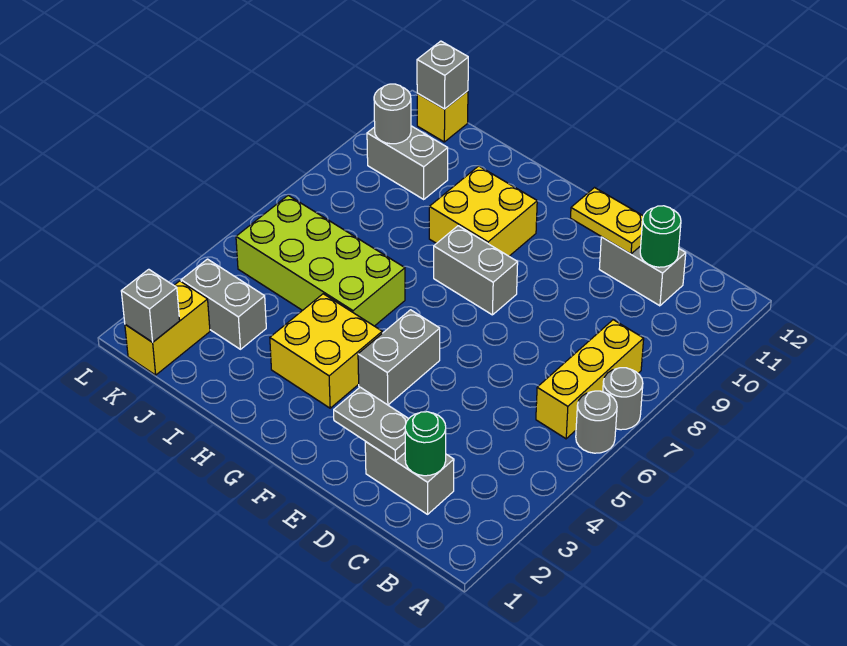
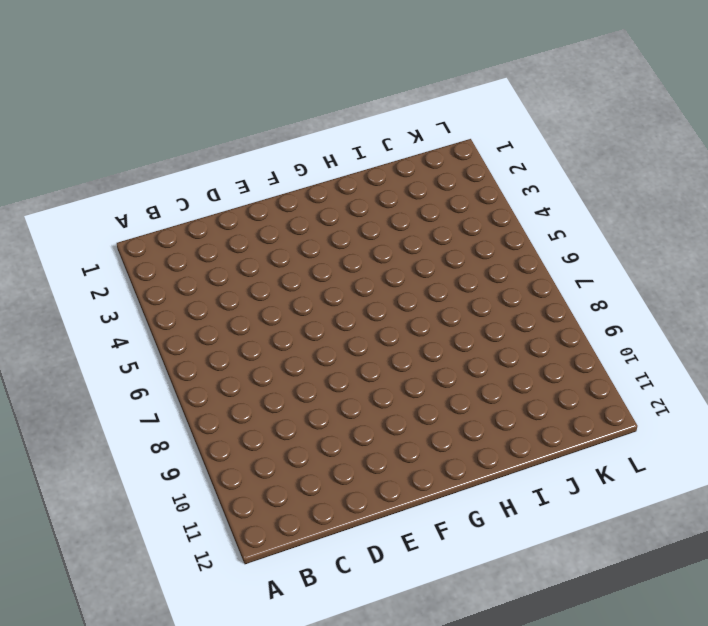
none -> grey round brick A6 level 1
none -> grey round brick A7 level 1
none -> yellow brick B6:B8 level 1

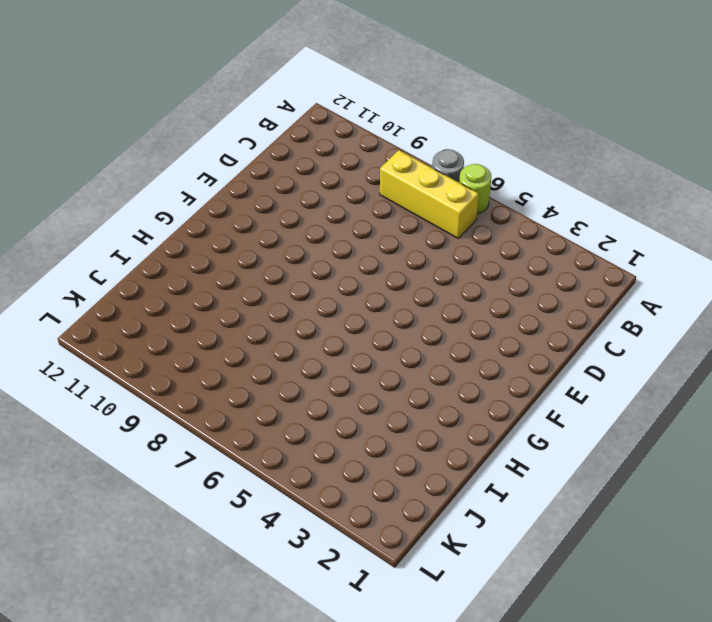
lime round brick A6 level 1 -> grey round brick A6 level 1
none -> grey brick C2:D2 level 1
none -> grey brick C11:D11 level 1
none -> grey brick F4:F5 level 1

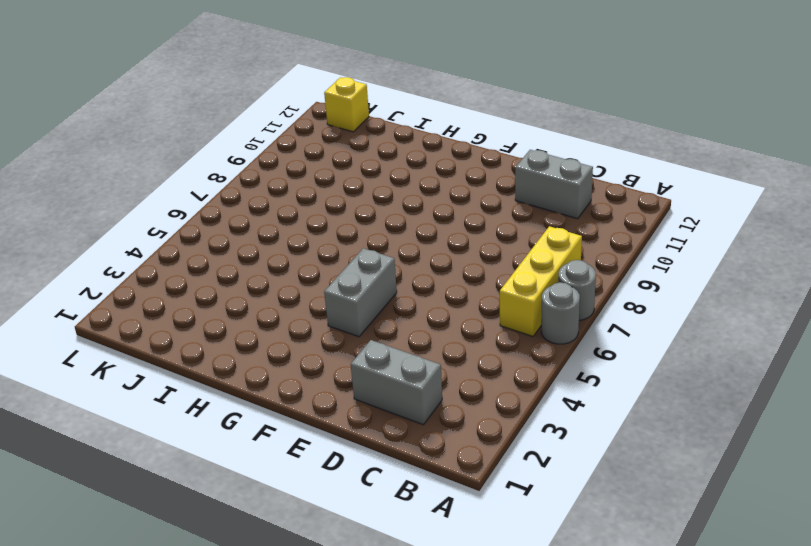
none -> grey brick F8:G8 level 1
none -> yellow brick G3:H4 level 1
none -> yellow brick G9:H10 level 1

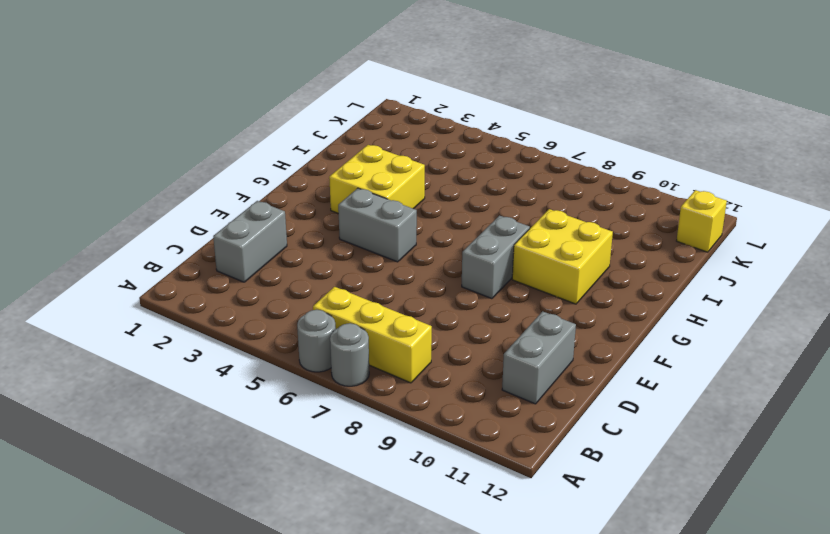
none -> lime brick H5:K6 level 1
none -> grey brick J3:K3 level 1
none -> grey brick J10:K10 level 1

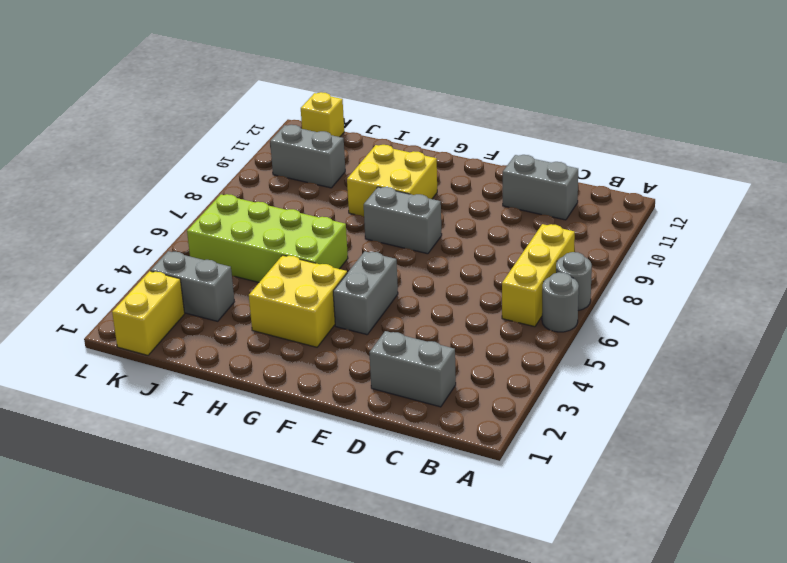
none -> green round brick C2 level 2
none -> green round brick C11 level 2
none -> grey plate D2:E2 level 2

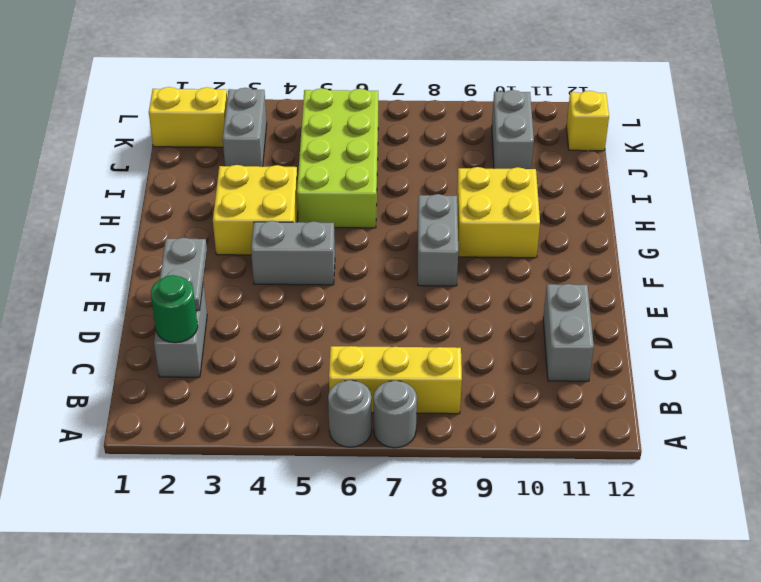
none -> green round brick C11 level 2
none -> yellow plate D11:E11 level 2
none -> grey brick K1 level 2

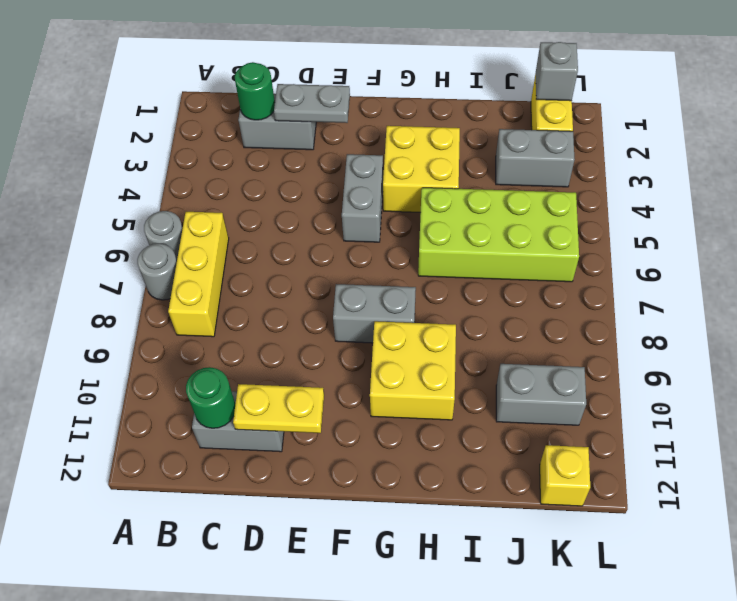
none -> grey round brick K10 level 2
none -> grey brick K12 level 2

